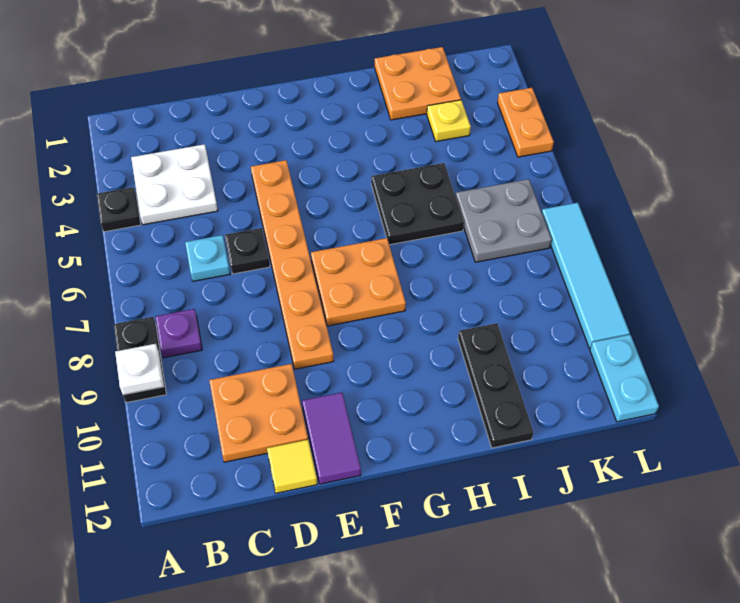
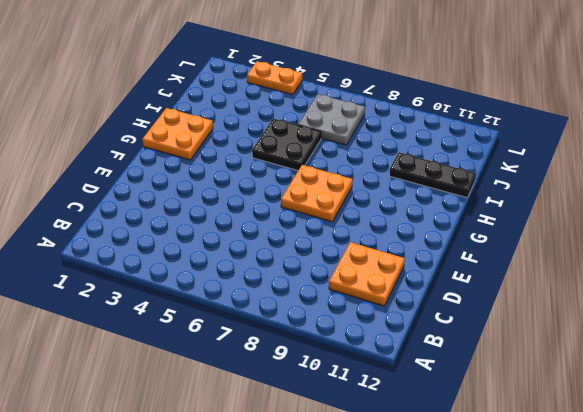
orange plate G1:H2 level 1 -> orange plate I1:J2 level 1
none -> black plate A4 level 1
none -> black plate A8:A9 level 1
none -> white plate B3:C4 level 1

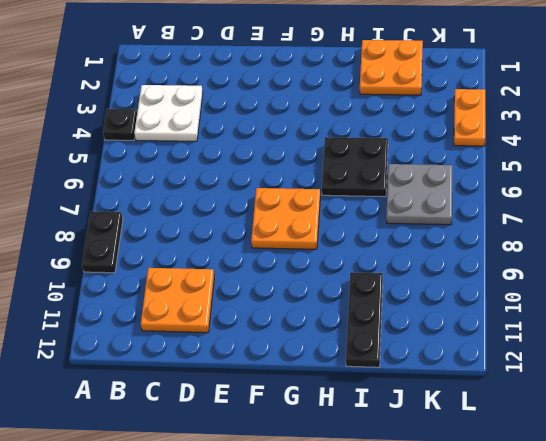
none -> purple plate B8 level 1
none -> cyan plate C6 level 1
none -> black plate D6 level 1

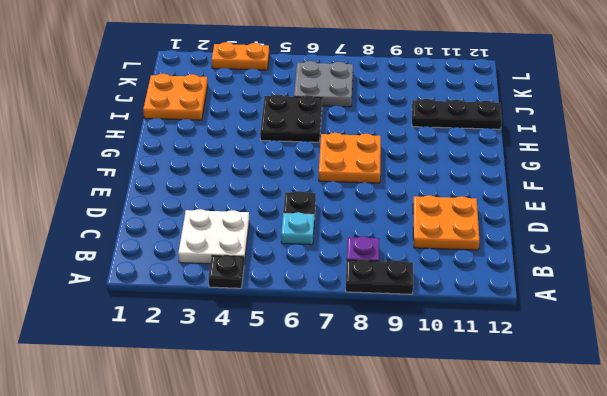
none -> yellow tile D12 level 1
none -> orange plate E4:E9 level 1
none -> purple tile E11:E12 level 1

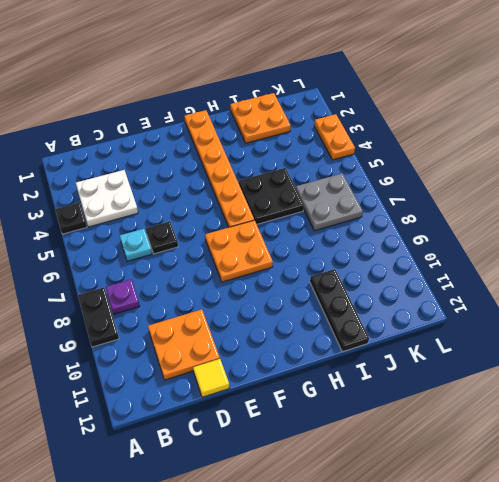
orange plate G1:G6 level 1 -> orange plate E4:E9 level 1
none -> purple tile E11:E12 level 1
none -> yellow plate J3 level 1
none -> cyan tile L7:L10 level 1

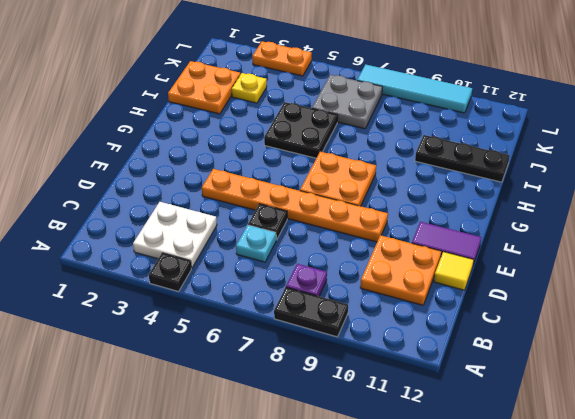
none -> cyan plate L11:L12 level 1
none -> white plate A9 level 2

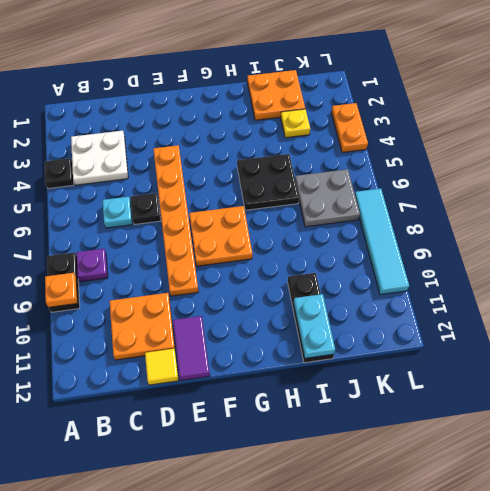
orange plate A9 level 2 -> white plate A9 level 2
cyan plate I11:I12 level 2 -> cyan plate L11:L12 level 1

